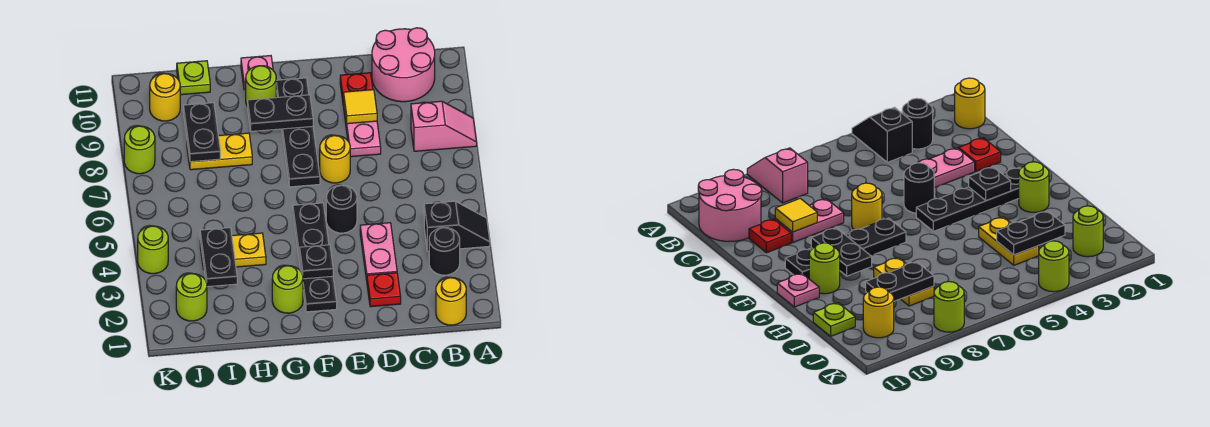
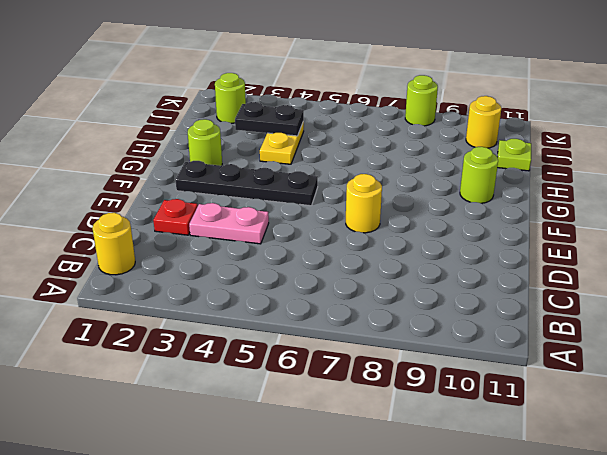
none -> black slope A4:B4 level 1 top B
none -> pink slope A8:B8 level 1 top B
none -> black round brick B3 level 1

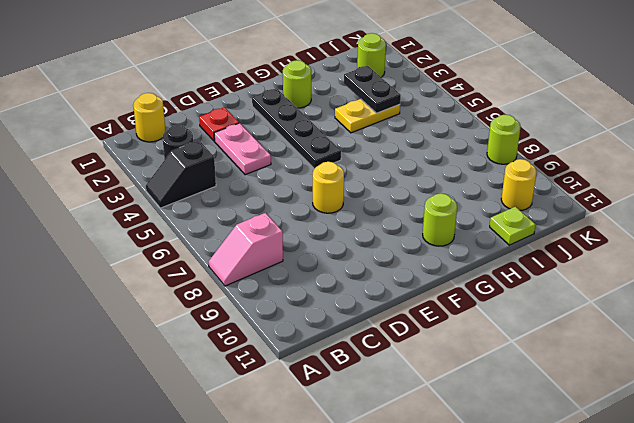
none -> pink round brick B10:C11 level 1
none -> pink plate D8:D9 level 1
none -> red plate D10 level 1

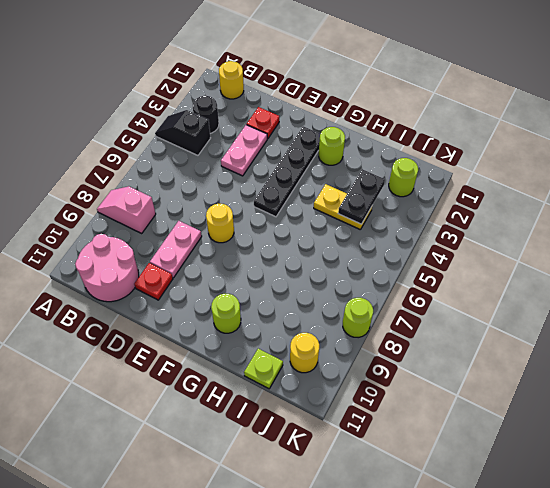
none -> black round brick E5 level 1
none -> black plate F7:F10 level 1
none -> pink plate G11 level 1

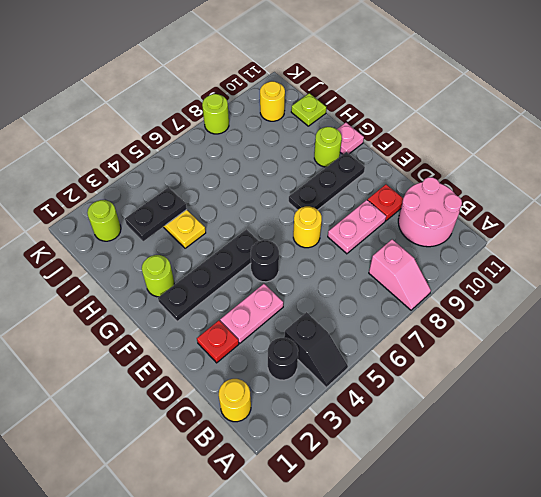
black plate F8:F10 level 1 -> black plate F7:F10 level 1
none -> yellow plate H8:I8 level 1
none -> lime round brick K4 level 1
none -> yellow tile D9 level 2

